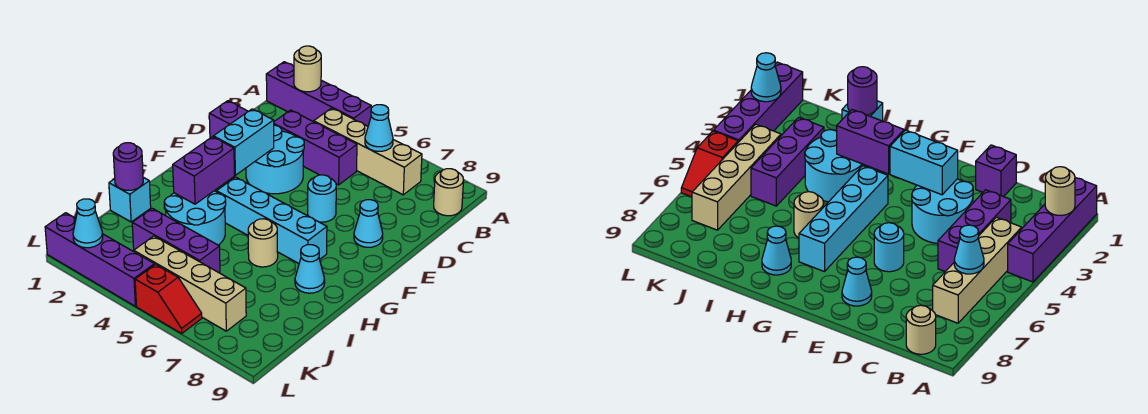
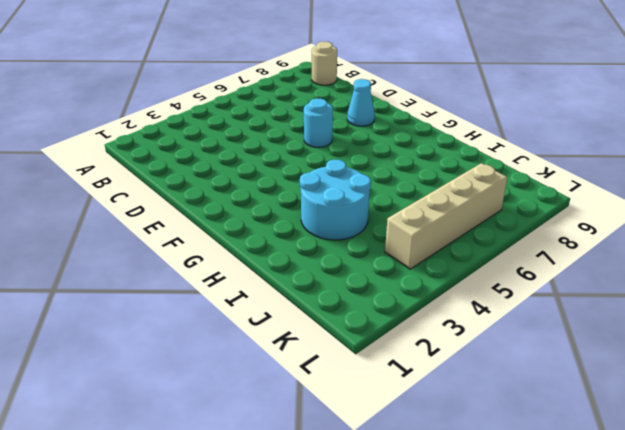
none -> purple brick A1:A4 level 1
none -> tan brick B4:B7 level 1
none -> purple brick C3:C5 level 1

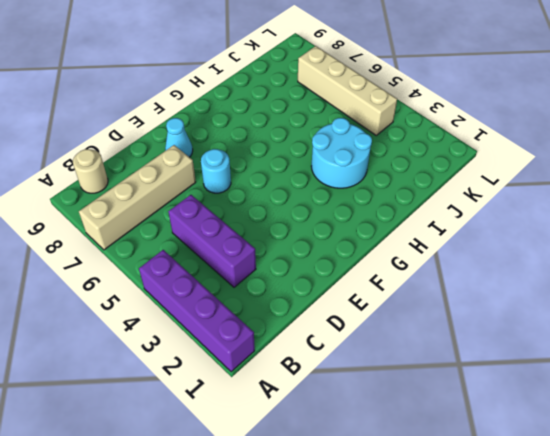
tan brick A7:D7 level 1 -> tan brick B4:B7 level 1
none -> purple brick D1 level 1
none -> cyan round brick D3:E4 level 1
none -> cyan brick G4:G7 level 1

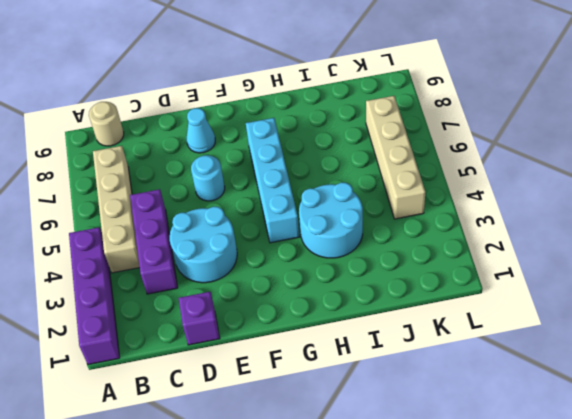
none -> tan round brick H6 level 1
none -> cyan cone H8 level 1
none -> cyan brick I1 level 1

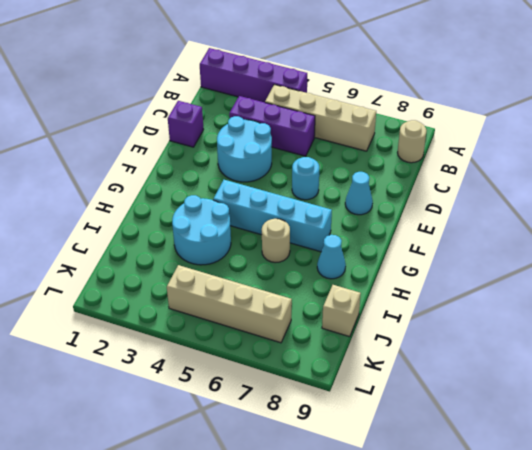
tan brick J9 level 1 -> none
none -> cyan brick I1 level 1
none -> purple brick J3:J5 level 1
none -> purple brick L1:L4 level 1

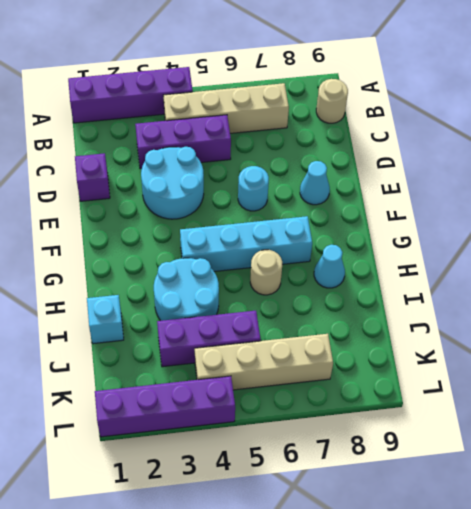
none -> red slope L5:L6 level 1 top 5
none -> tan round brick A2 level 2
none -> cyan cone B6 level 2

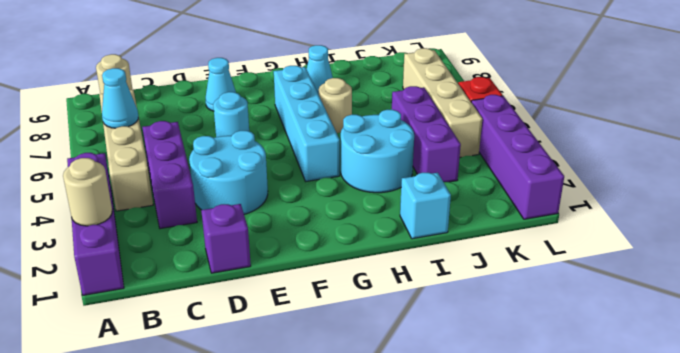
none -> cyan brick E3:F3 level 2
none -> purple brick G3:H3 level 2
none -> purple round brick I1 level 2

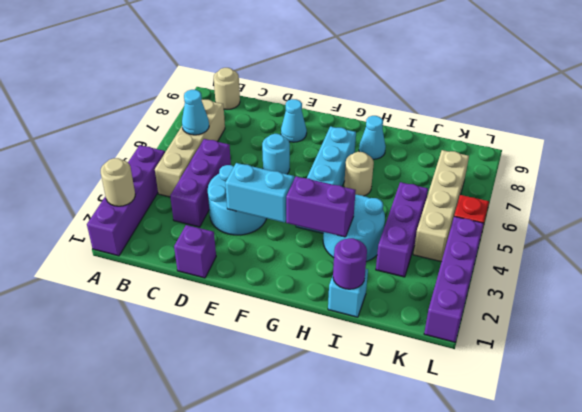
none -> cyan cone L2 level 2

